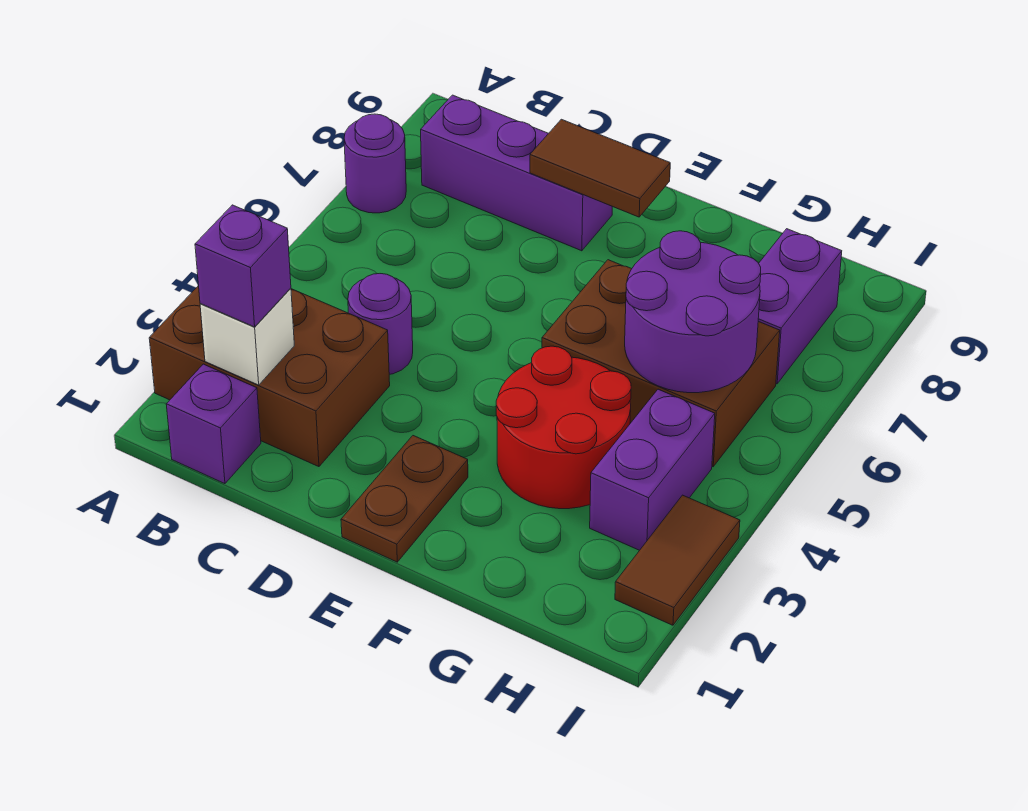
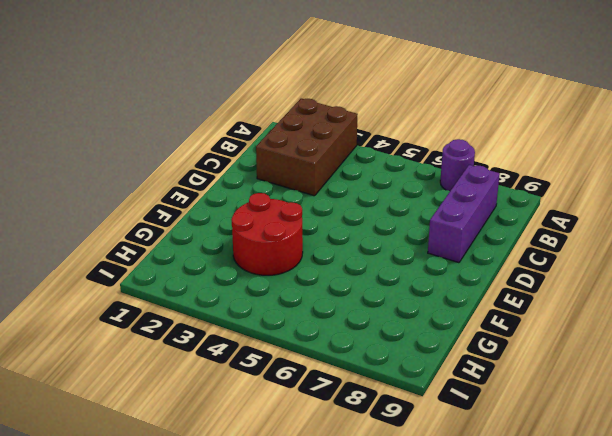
none -> purple brick B1 level 1
none -> purple round brick C4 level 1
none -> brown plate E1:E2 level 1

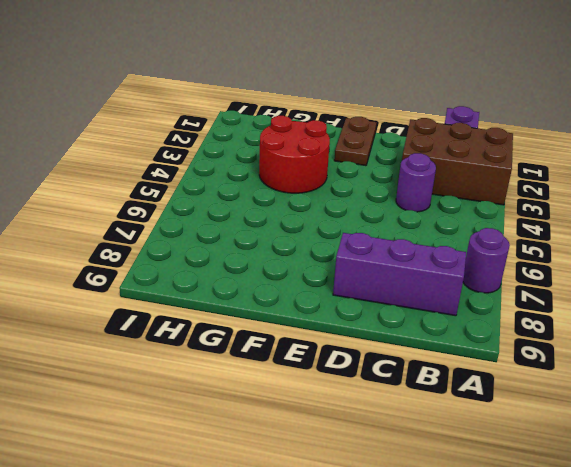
none -> brown brick F5:H6 level 1
none -> purple brick H3:H4 level 1
none -> purple brick H7:H8 level 1

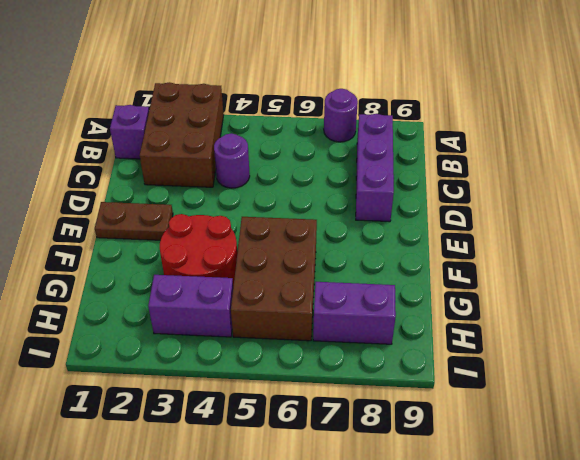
none -> brown tile I2:I3 level 1
none -> white brick B2 level 2
none -> brown tile D8:E8 level 2

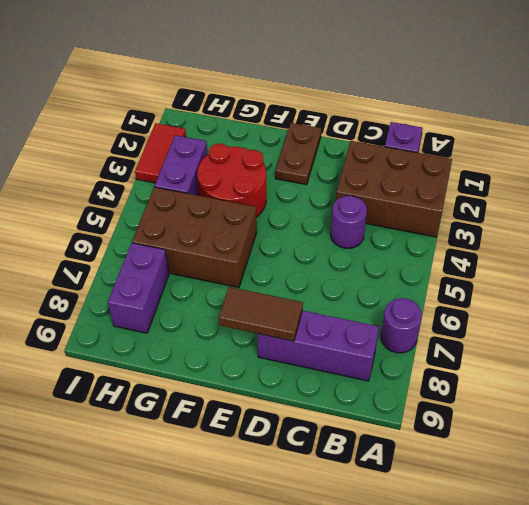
red tile I2:I3 level 1 -> brown tile I2:I3 level 1
none -> white brick B2 level 2
none -> purple round brick G5:H6 level 2
none -> purple brick B2 level 3

